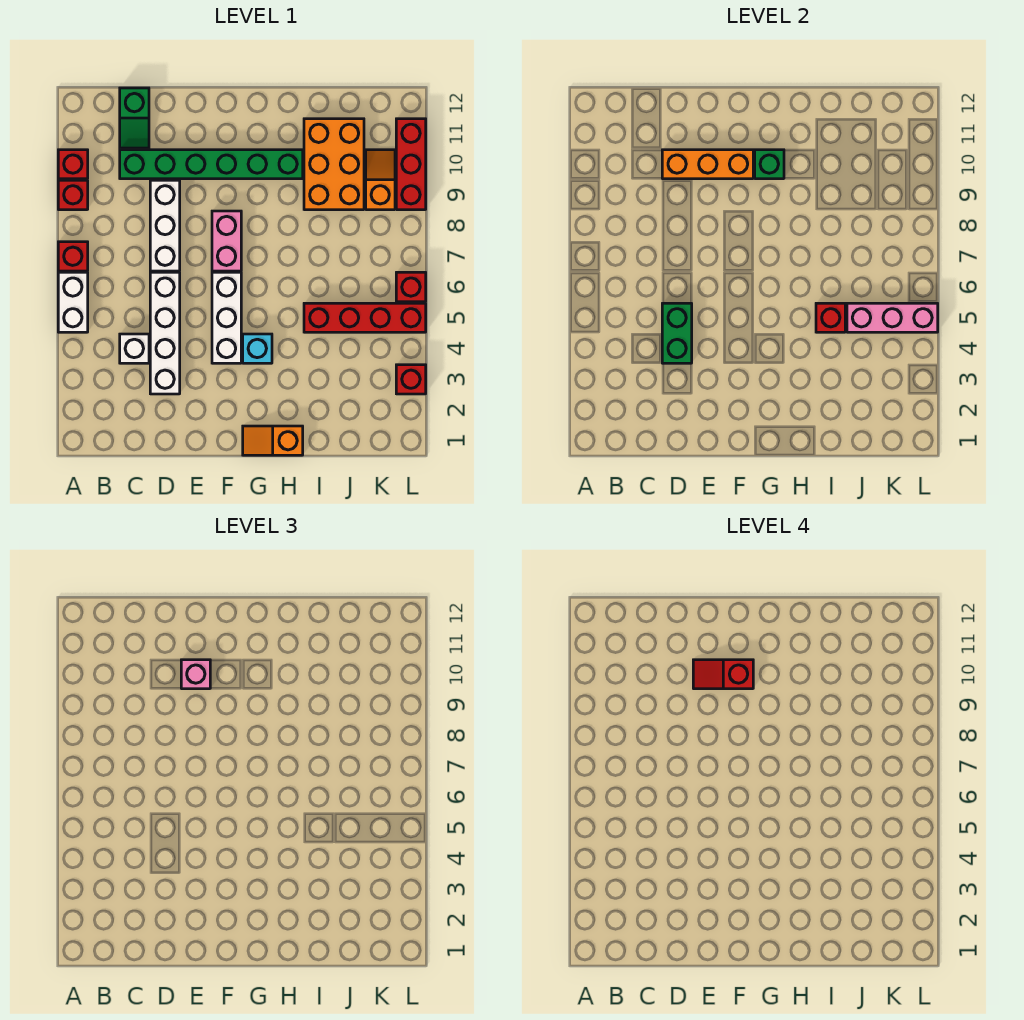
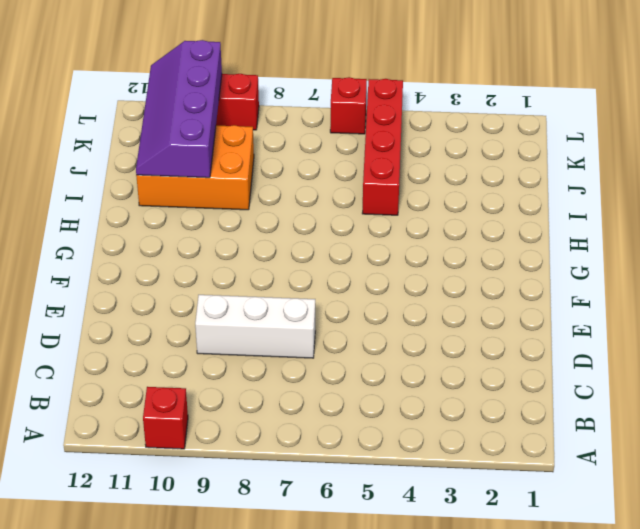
purple slope I10:L11 level 2 top 10 -> none
none -> white brick A5:A6 level 1
none -> red brick A7 level 1
none -> red brick A9 level 1

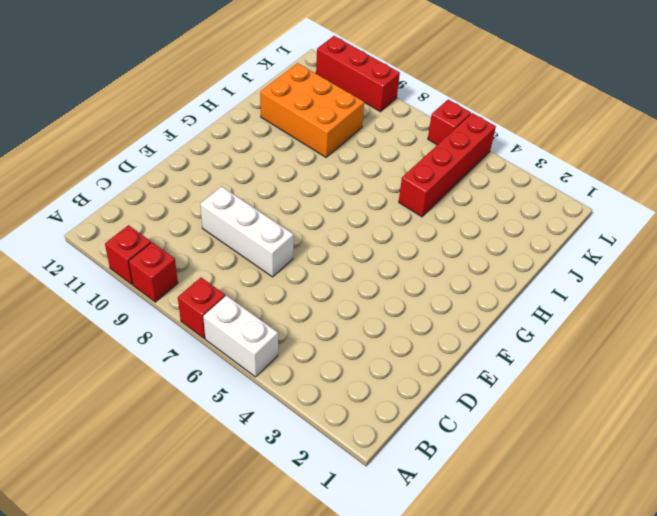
none -> white brick C4 level 1
none -> green brick C10:H10 level 1
none -> green slope C11:C12 level 1 top 12

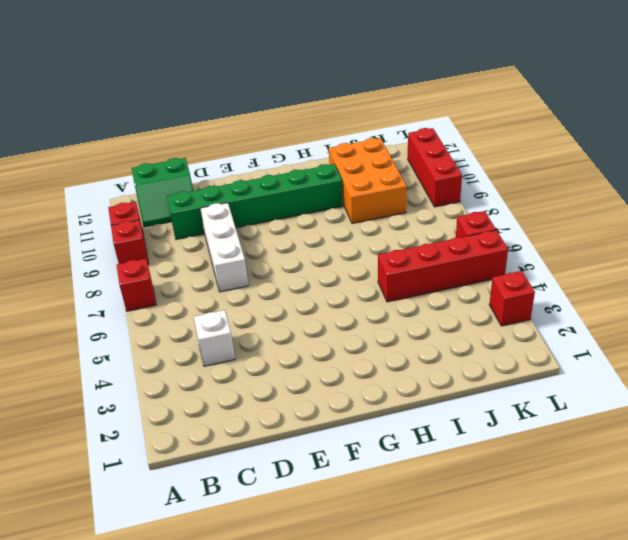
green slope B11:C12 level 1 top 12 -> green slope C11:C12 level 1 top 12
none -> white brick A5:A6 level 1
none -> white brick D3:D6 level 1
none -> white brick F4:F6 level 1

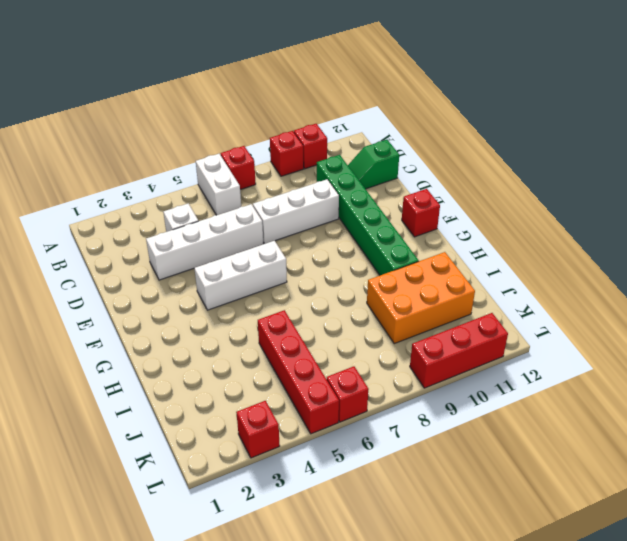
white brick A6:B6 level 1 -> white brick A5:A6 level 1
red brick F12 level 1 -> red brick I5 level 2
none -> pink brick F7:F8 level 1
none -> orange slope G1:H1 level 1 top H
none -> cyan brick G4 level 1

